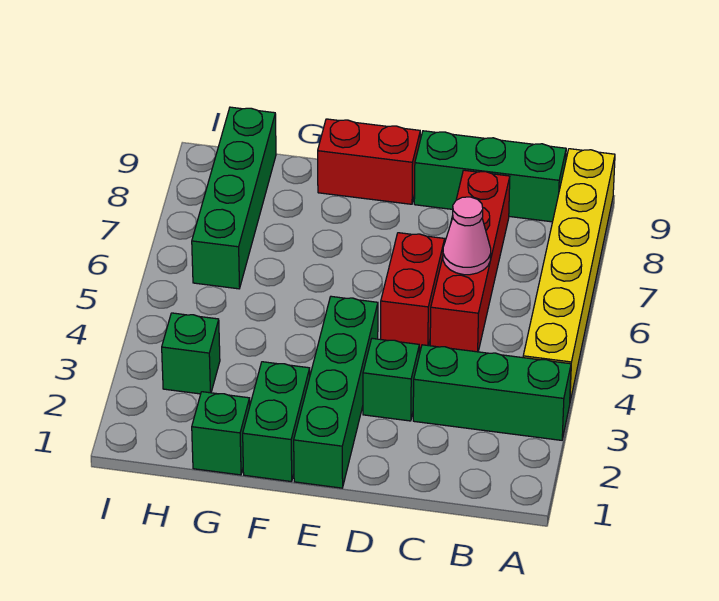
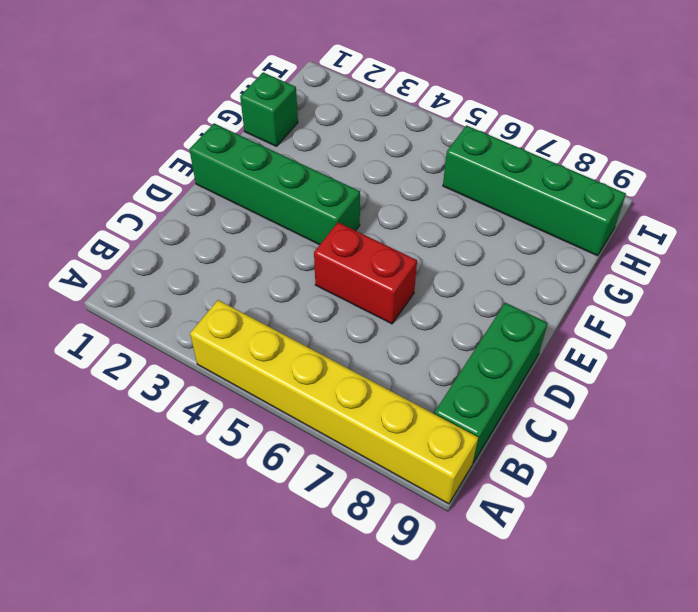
none -> green brick A3:C3 level 1
none -> red brick C5:C8 level 1
none -> green brick D3 level 1

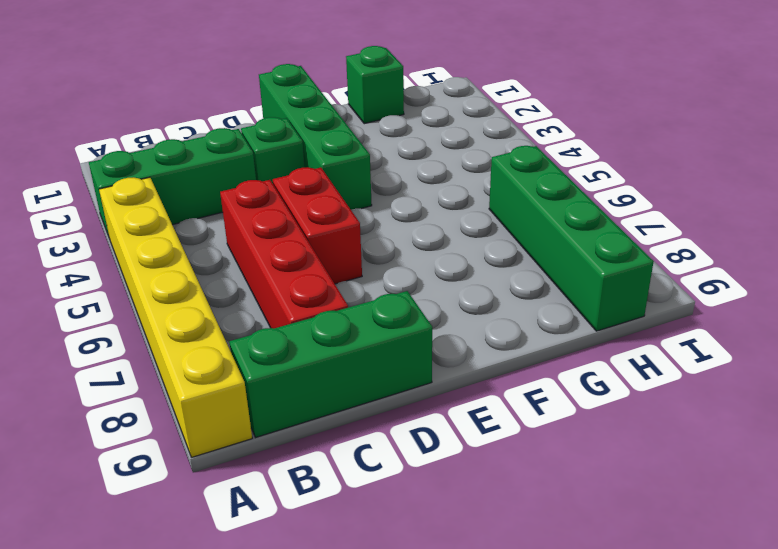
none -> red brick E9:F9 level 1
none -> green brick F1:F2 level 1
none -> green brick H3 level 1

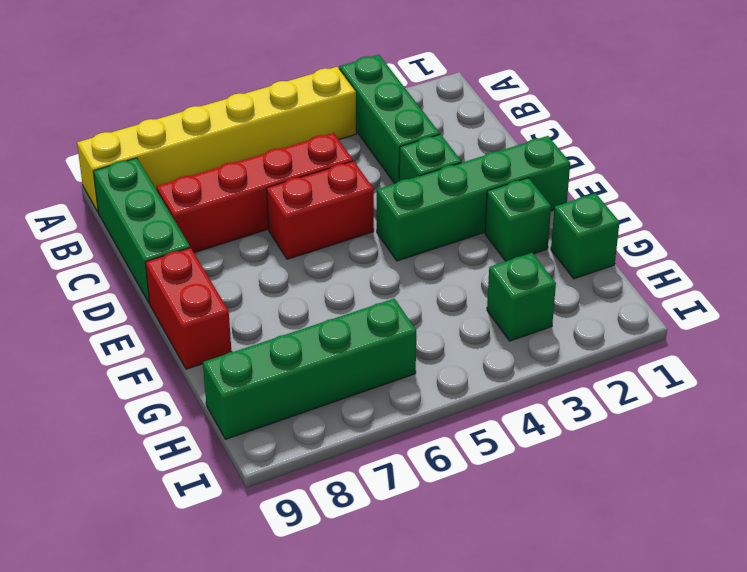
green brick F2 level 1 -> green brick F1:F2 level 1
none -> pink cone C6 level 2

